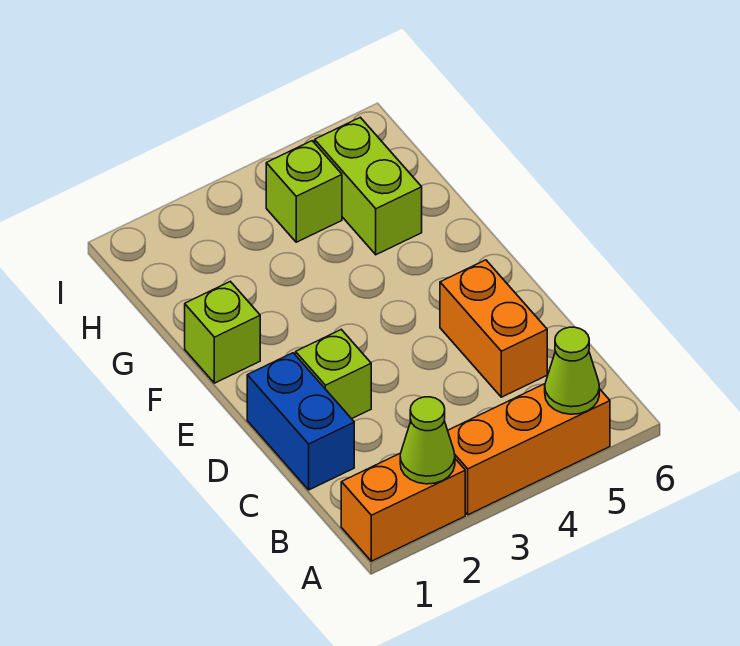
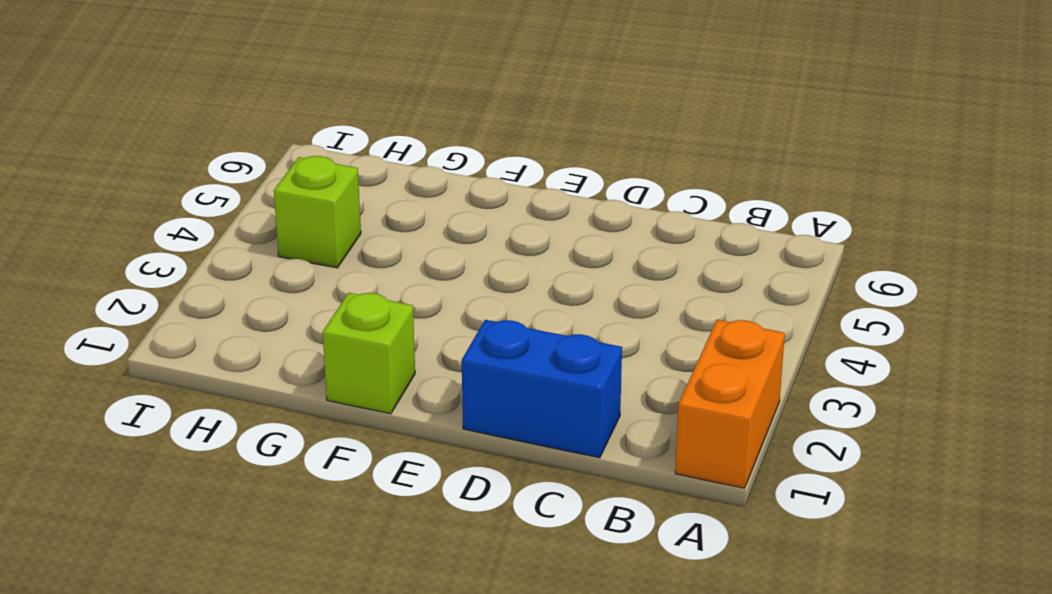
none -> orange brick A3:A5 level 1
none -> orange brick C5:D5 level 1

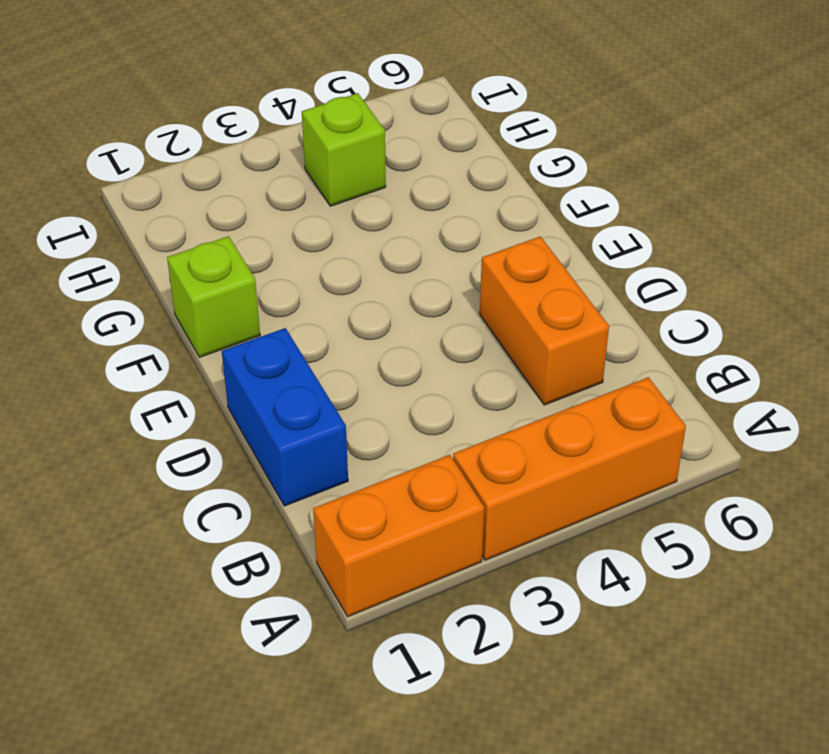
none -> lime brick D2 level 1
none -> lime brick G5:H5 level 1

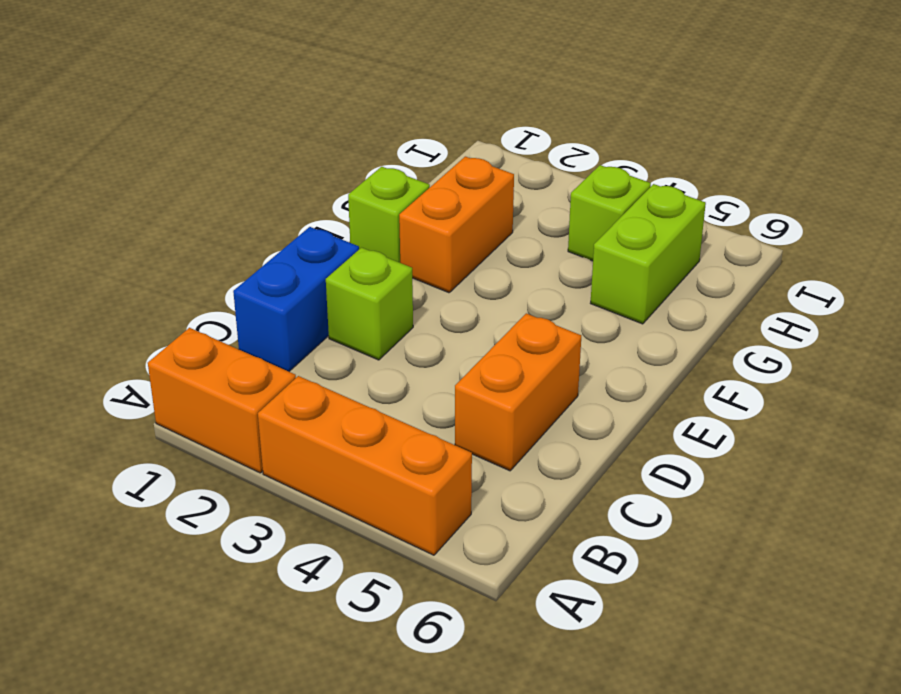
orange brick F2:G2 level 1 -> none
none -> lime cone A2 level 2
none -> lime cone A5 level 2

